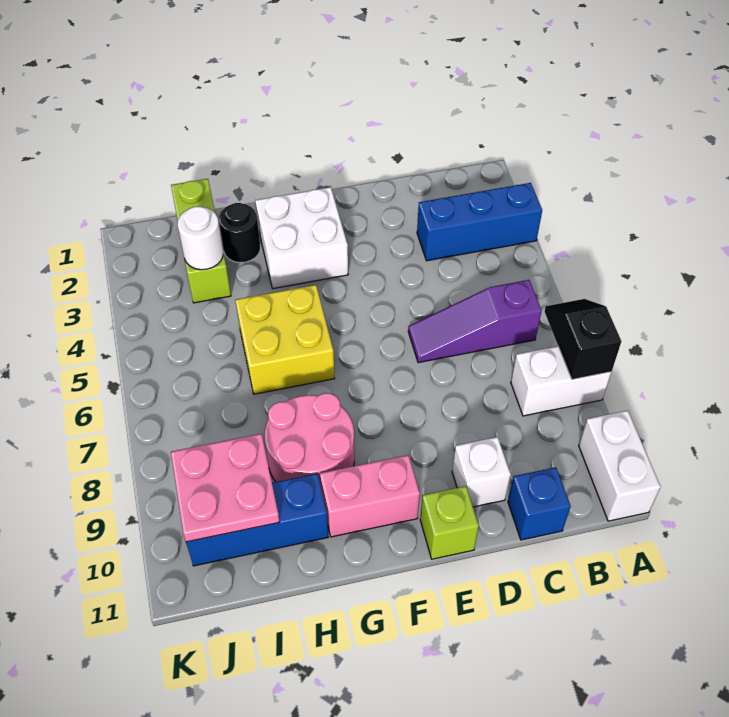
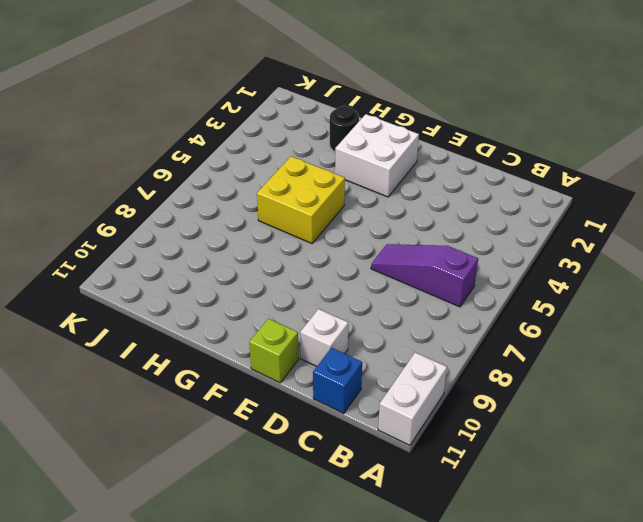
none -> blue brick A3:C3 level 1
none -> white brick A8:B8 level 1
none -> pink brick F10:G10 level 1

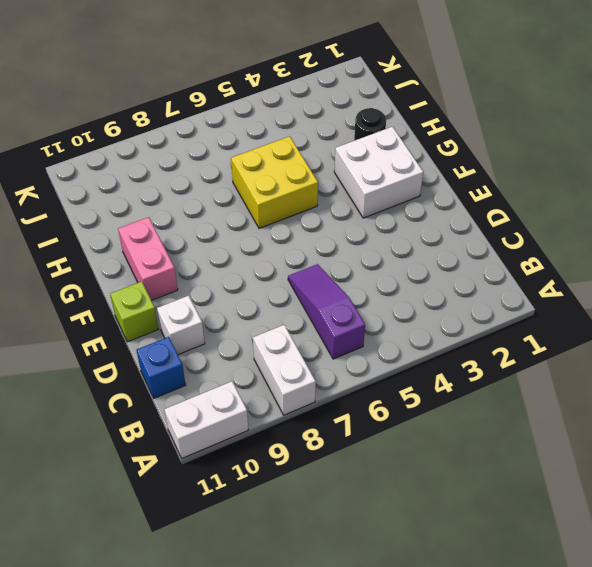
none -> blue brick A3:C3 level 1
none -> pink round brick G8:H9 level 1
none -> blue brick H10:J10 level 1

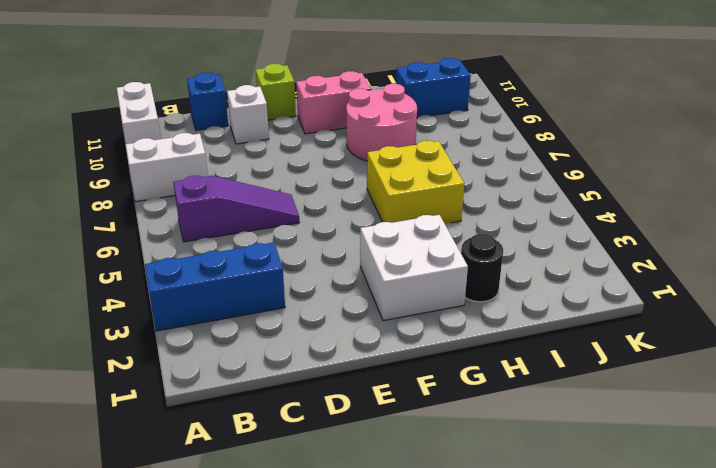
blue brick I10:J10 level 1 -> blue brick H10:J10 level 1
none -> lime brick I1:I3 level 1
none -> black slope A7:A8 level 2 top 8
none -> white round brick I3 level 2

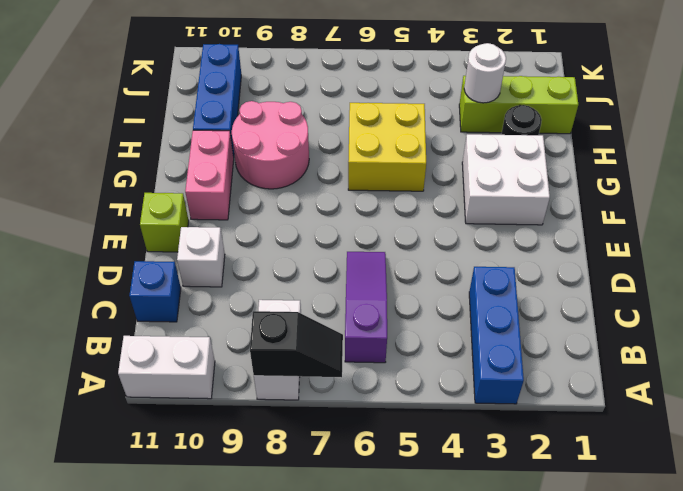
none -> pink plate I9:J10 level 2

